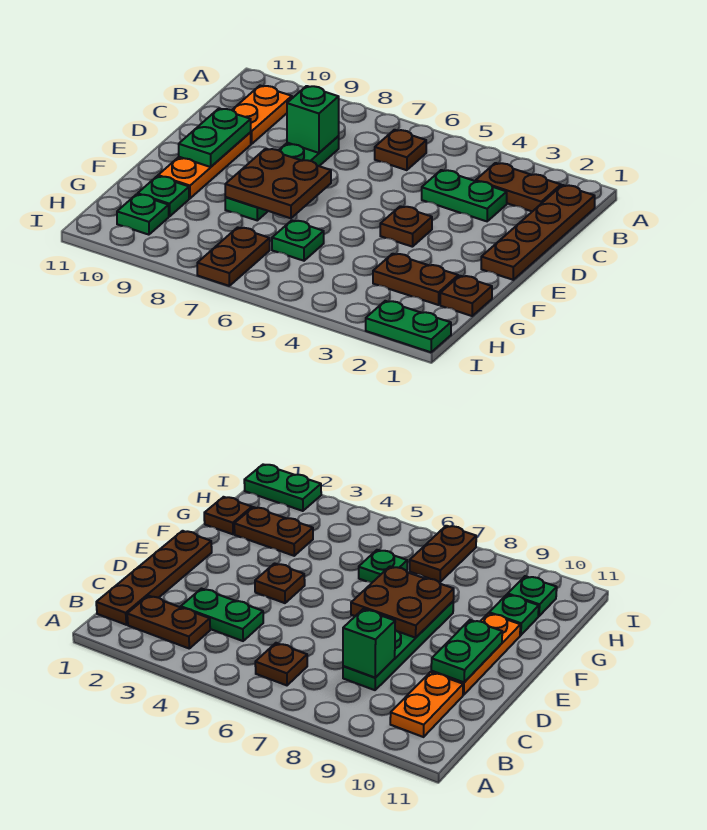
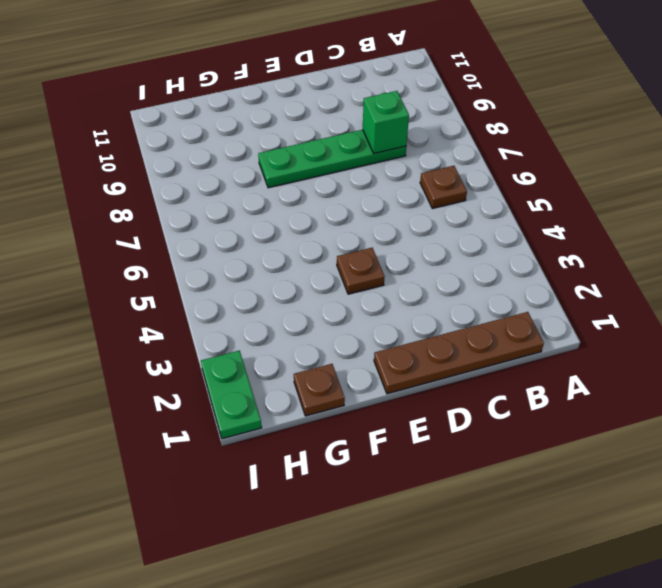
none -> brown plate B2:B3 level 1
none -> orange plate B10:C10 level 1
none -> green plate C3:C4 level 1

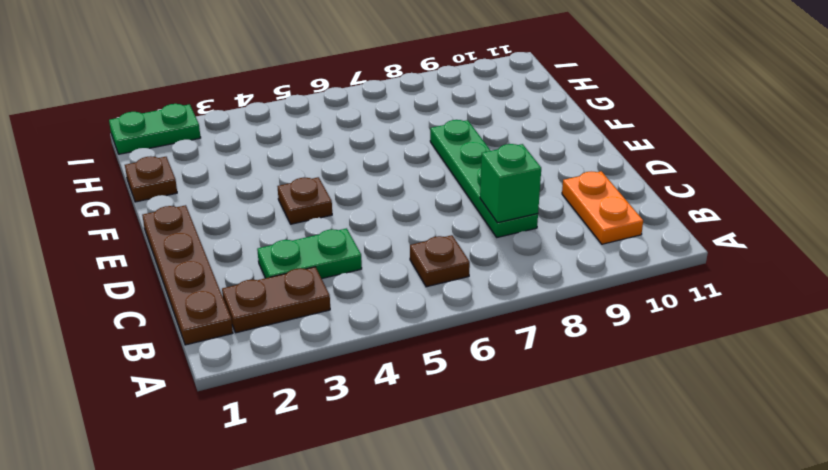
none -> orange plate D10:F10 level 1
none -> brown plate G2:G3 level 1
none -> green plate G6 level 1

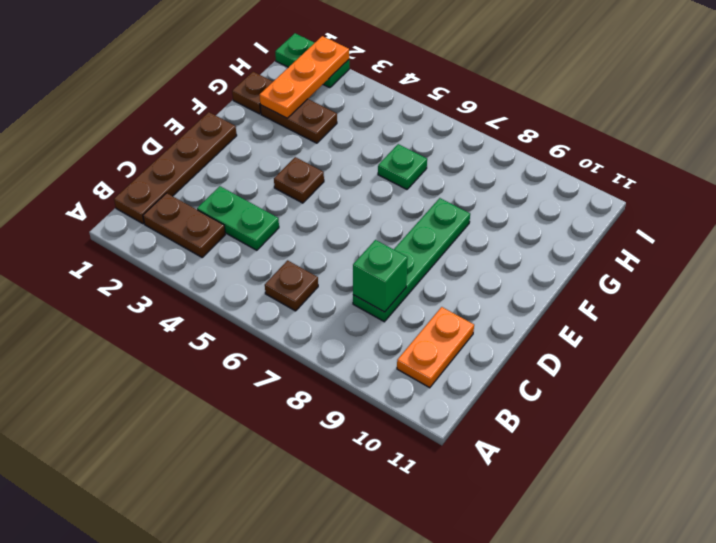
orange plate G2:I2 level 2 -> orange plate D10:F10 level 1
none -> green plate G10 level 1
none -> brown plate H7:I7 level 1
none -> green plate H10 level 1

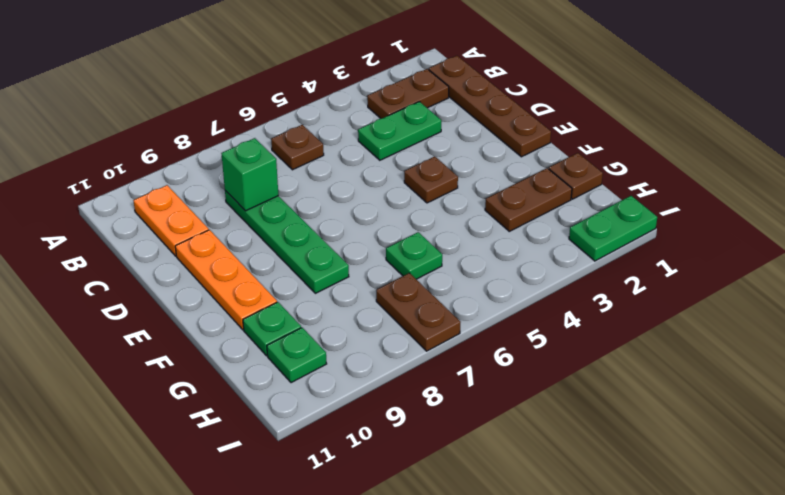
none -> green plate D10:E10 level 2
none -> brown plate E7:F8 level 2

